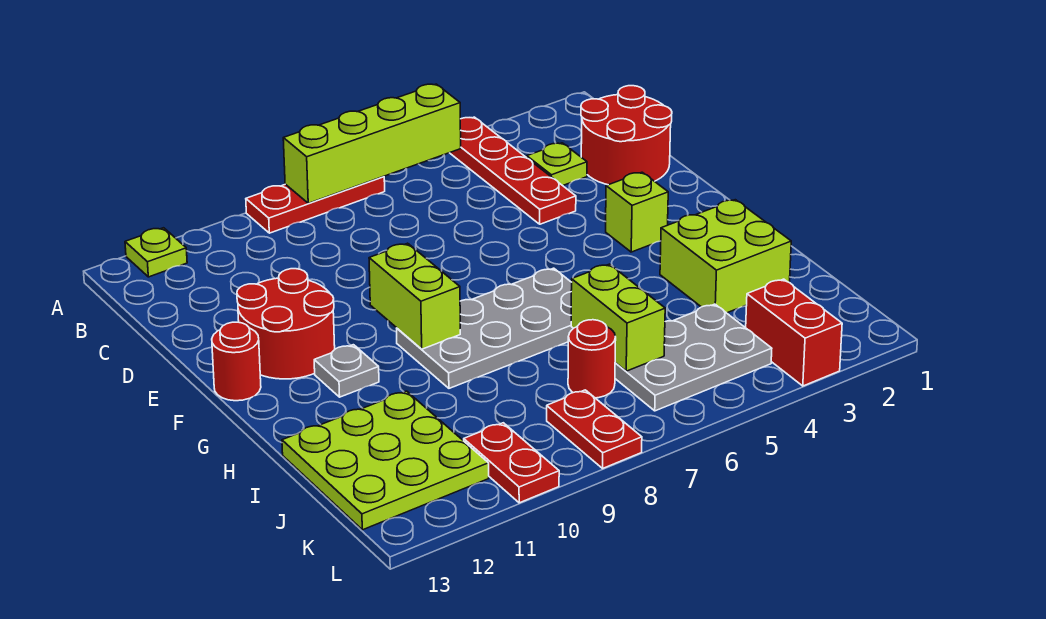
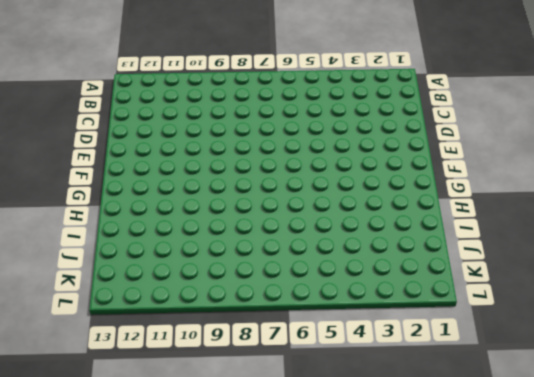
none -> red plate A4:D4 level 1
none -> red plate A7:A9 level 1
none -> lime plate A12 level 1

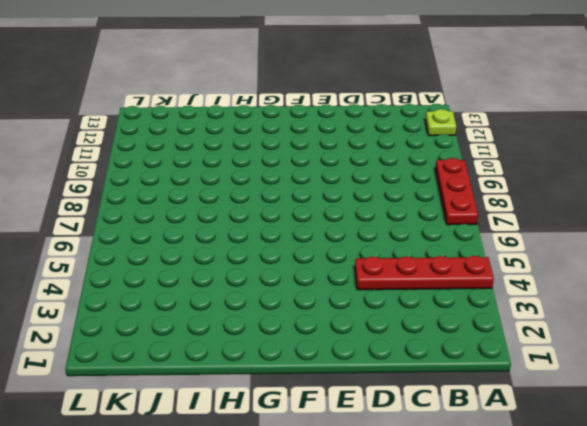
none -> red round brick C1:D2 level 1
none -> lime plate C3 level 1
none -> red round brick E11:F12 level 1

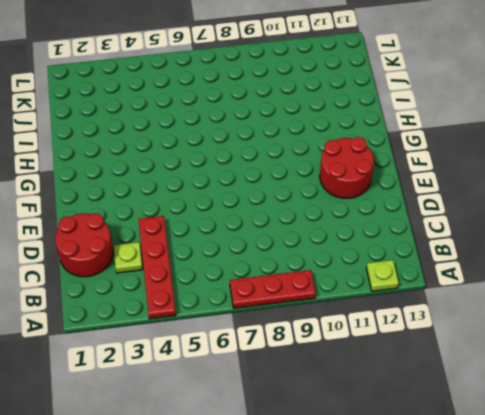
none -> lime brick F3 level 1
none -> red round brick F13 level 1
none -> grey plate G6:H9 level 1

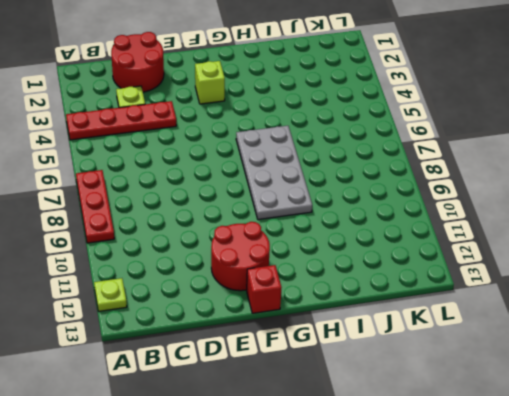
red brick F13 level 1 -> red round brick F13 level 1
none -> grey plate G11 level 1
none -> lime brick H2:I3 level 1
none -> lime plate I11:K13 level 1

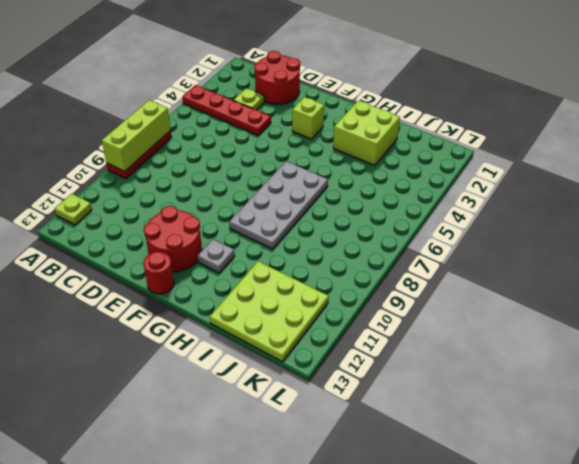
lime brick A7:A9 level 2 -> lime brick A5:A8 level 2
none -> grey plate J4:K6 level 1
none -> red round brick J7 level 1
none -> red brick K3:L3 level 1

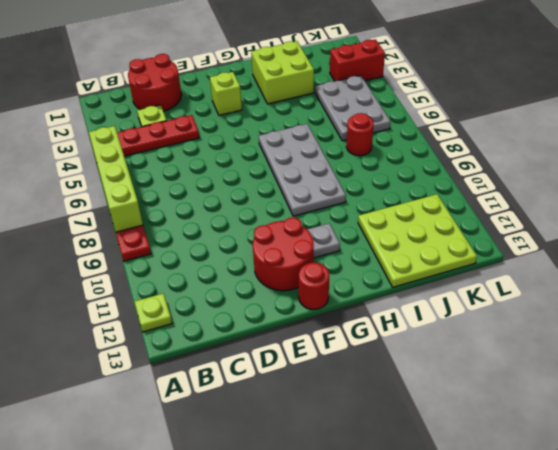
none -> red plate K8:L8 level 1
none -> red plate K10:L10 level 1
none -> lime brick F9:G9 level 2

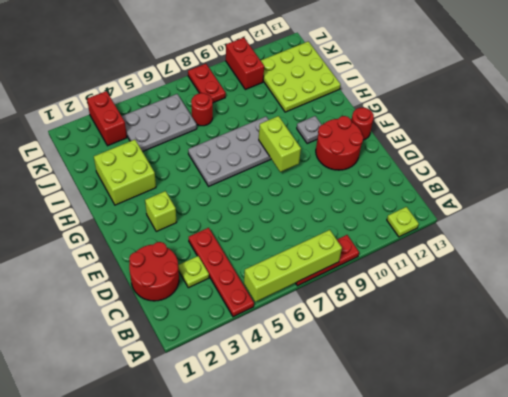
red brick K10:L10 level 1 -> red plate K10:L10 level 1
none -> lime brick I6:J6 level 2

